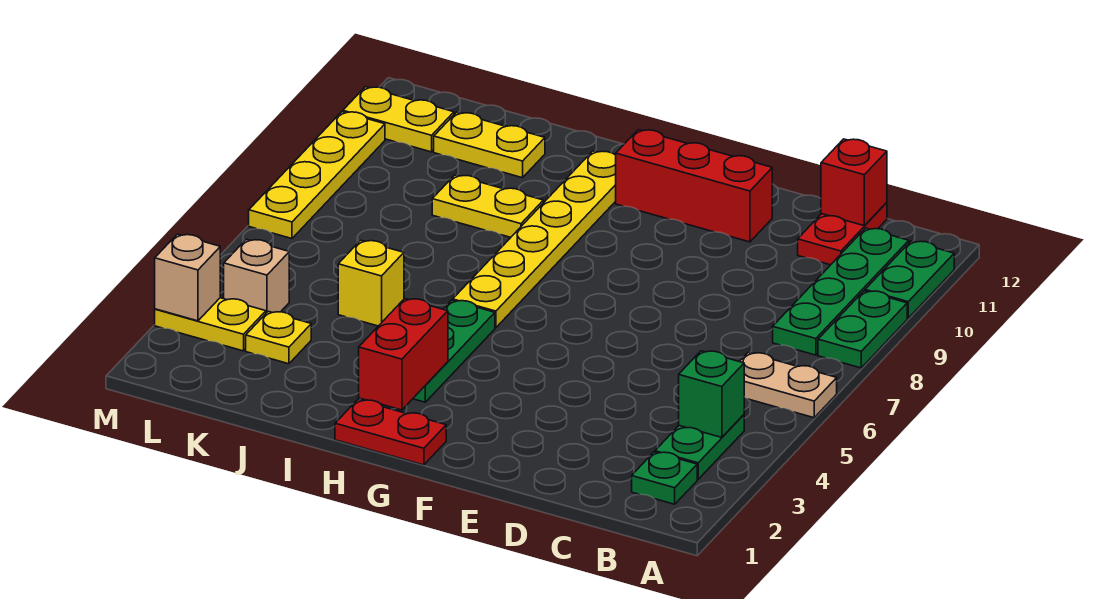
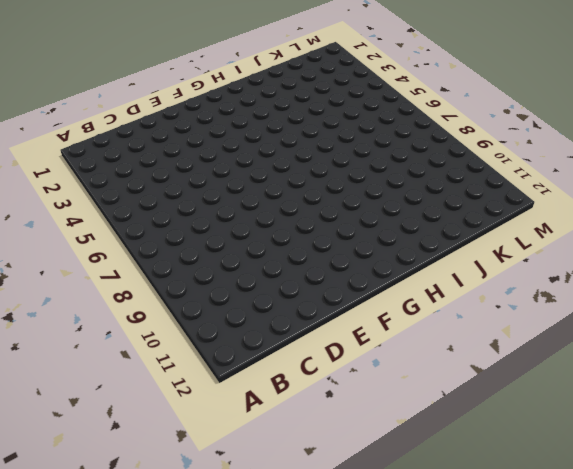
none -> tan plate A6:B6 level 1
none -> green plate A8:A9 level 1
none -> green plate A10:A11 level 1

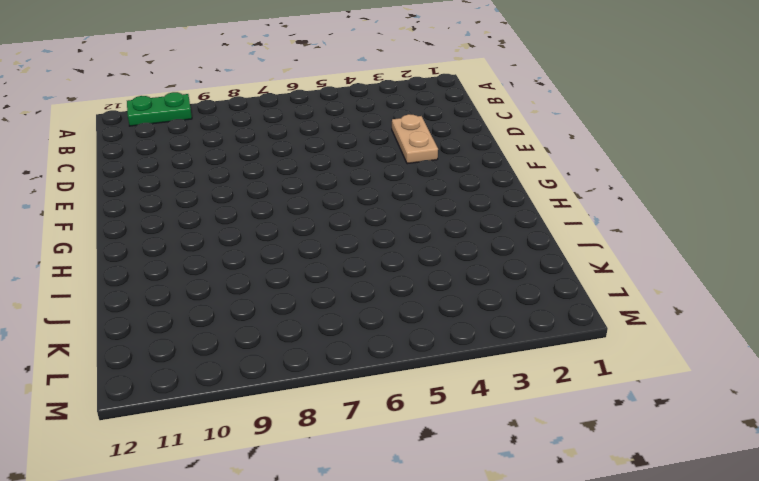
tan plate D3:E3 level 1 -> tan plate A6:B6 level 1
none -> green plate A8:A9 level 1
none -> green plate B2 level 1
none -> green plate B3:B4 level 1

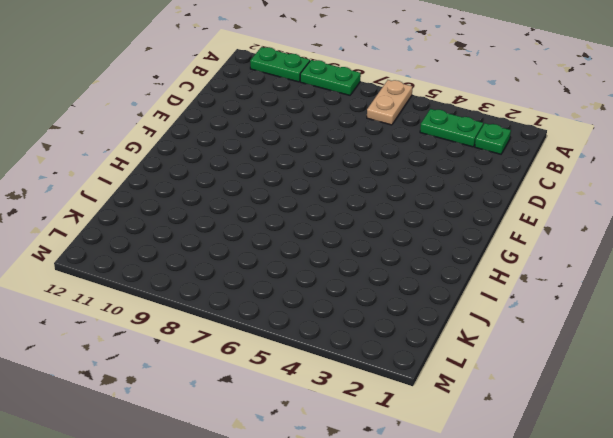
none -> green plate B8:B11 level 1
none -> red plate C11:C12 level 1
none -> red brick E11:G11 level 1

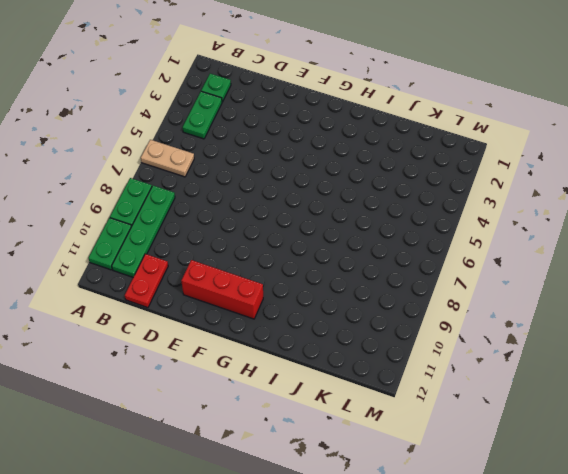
none -> red plate G1:H1 level 1
none -> green plate H3:H5 level 1
none -> yellow plate H6:H11 level 1

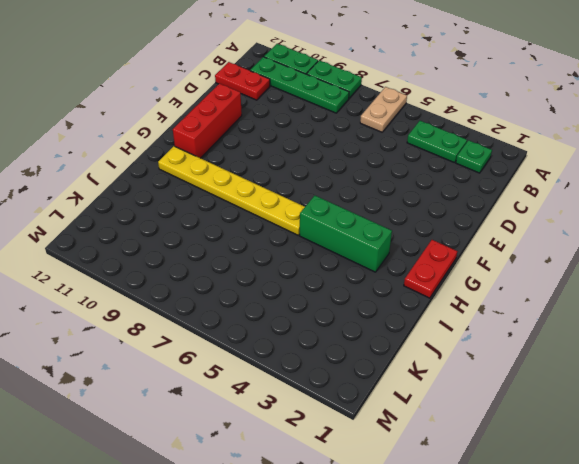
green brick H3:H5 level 1 -> green plate H3:H5 level 1
none -> yellow plate I9:J9 level 1
none -> yellow brick J5 level 1
none -> yellow plate J11:K11 level 1

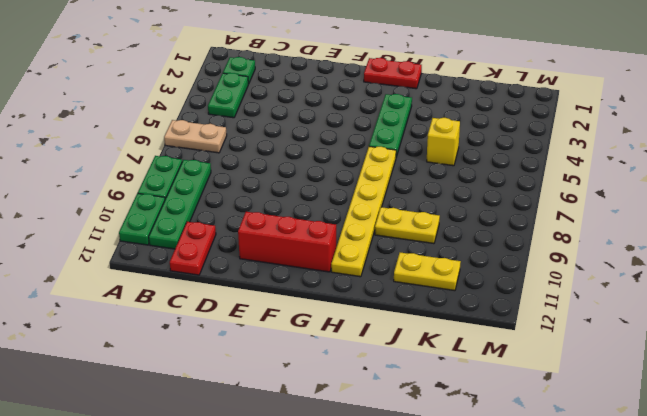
none -> yellow plate K3 level 1
none -> yellow plate L3:M3 level 1
none -> tan brick L4 level 1

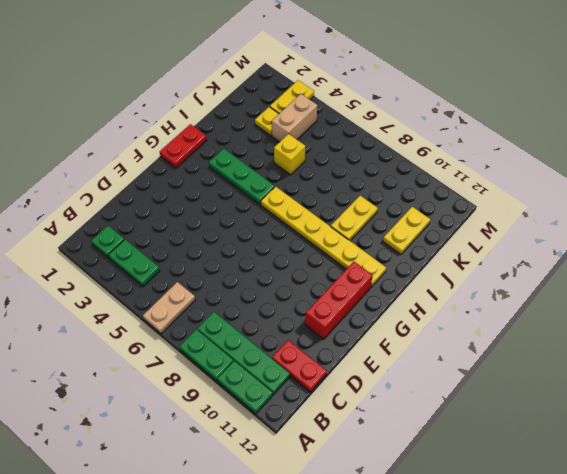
tan brick K4:L4 level 1 -> tan brick L4 level 1
none -> yellow plate L11:M11 level 1
none -> yellow plate M7:M10 level 1
none -> green brick B4 level 2

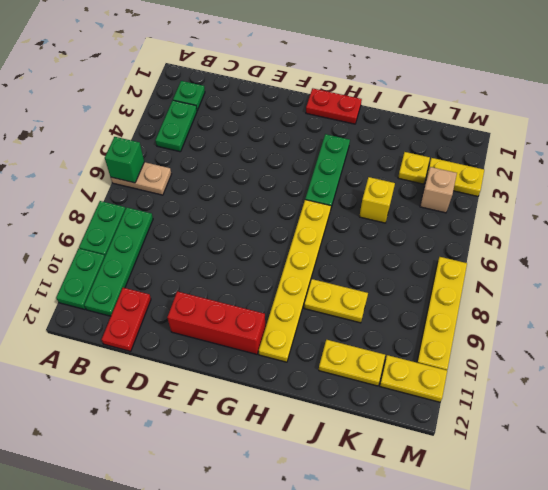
green brick A6 level 2 -> green brick B4 level 2
none -> red brick C12 level 2
none -> red brick H2:H3 level 2
none -> tan brick M3 level 2

